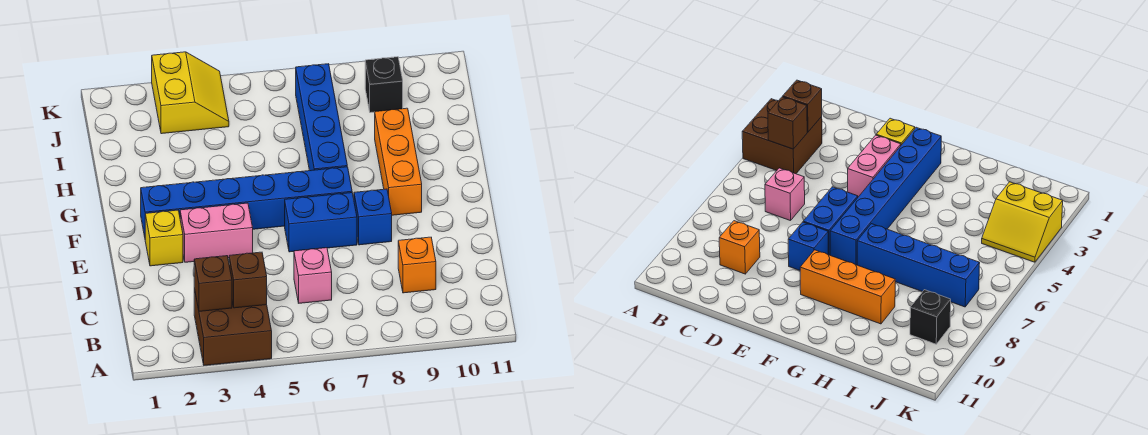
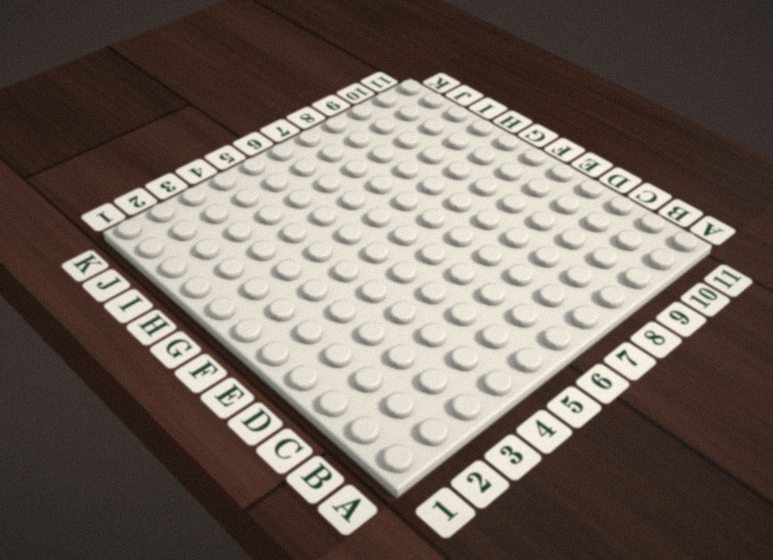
none -> brown brick A3:B4 level 1
none -> pink brick C6 level 1
none -> orange brick C9 level 1

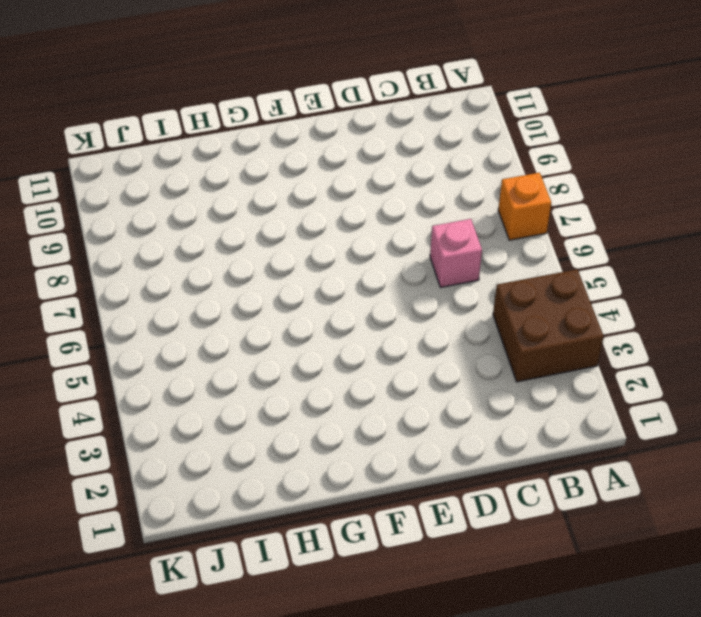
orange brick A7 level 1 -> orange brick C9 level 1
none -> yellow brick E2 level 1
none -> pink brick E3:E4 level 1
none -> blue brick E6:E7 level 1

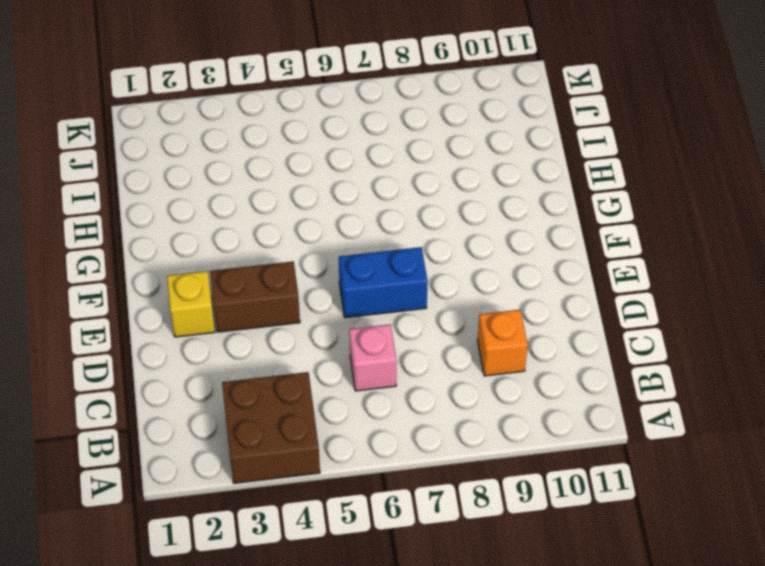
brown brick E3:E4 level 1 -> pink brick E3:E4 level 1
none -> blue brick E8 level 1
none -> blue brick F2:F7 level 1
none -> orange brick F9:H9 level 1

